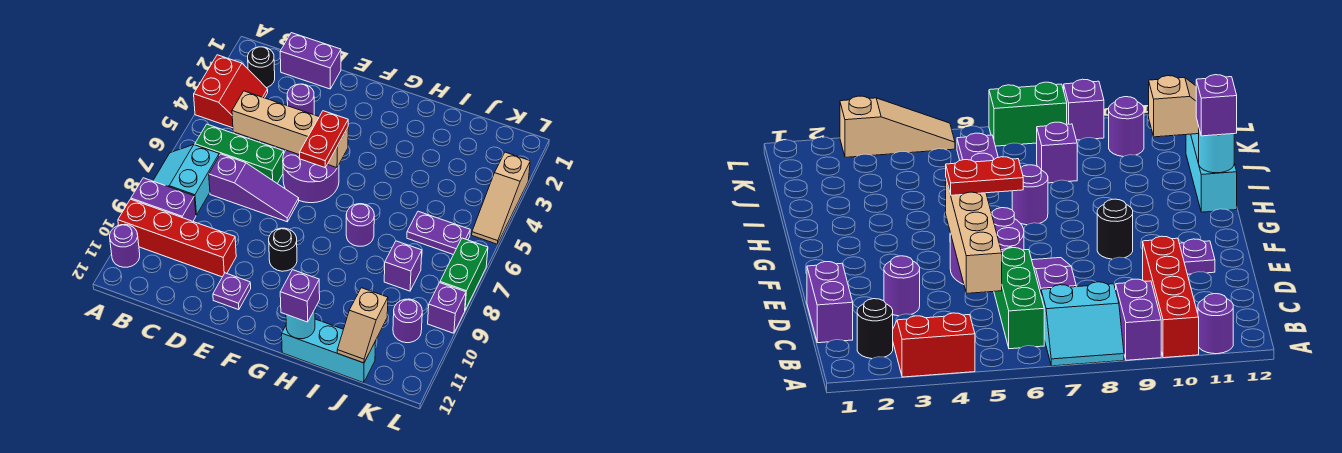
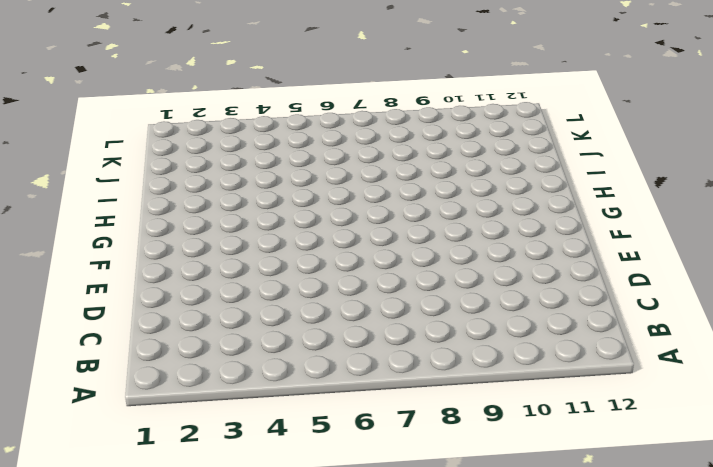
none -> red slope A3:B4 level 1 top A
none -> cyan slope A7:B8 level 1 top B
none -> purple brick A9:B9 level 1

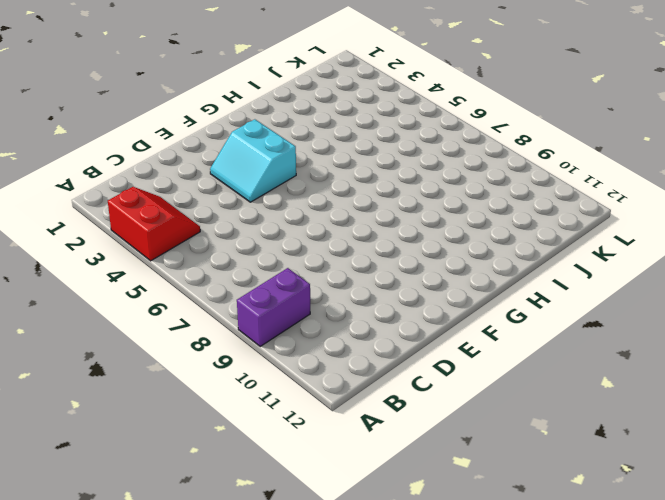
cyan slope E3:F4 level 1 top F -> cyan slope A7:B8 level 1 top B
none -> red brick A10:D10 level 1
none -> purple round brick A11 level 1
none -> black round brick B2 level 1

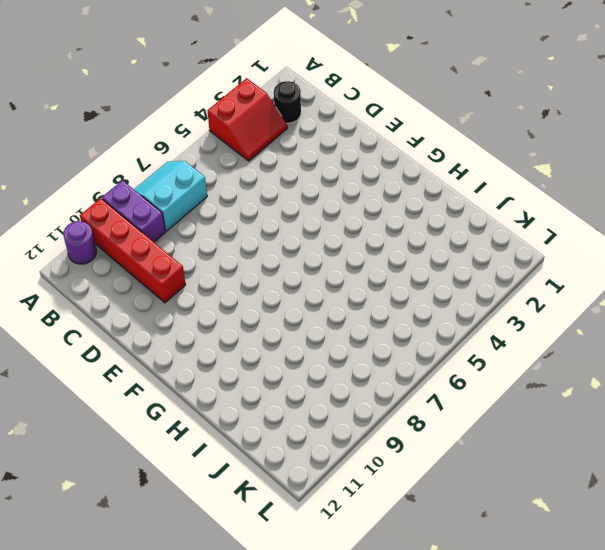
none -> green brick B6:D6 level 1
none -> purple brick C1:D1 level 1
none -> purple slope C7:E7 level 1 top C

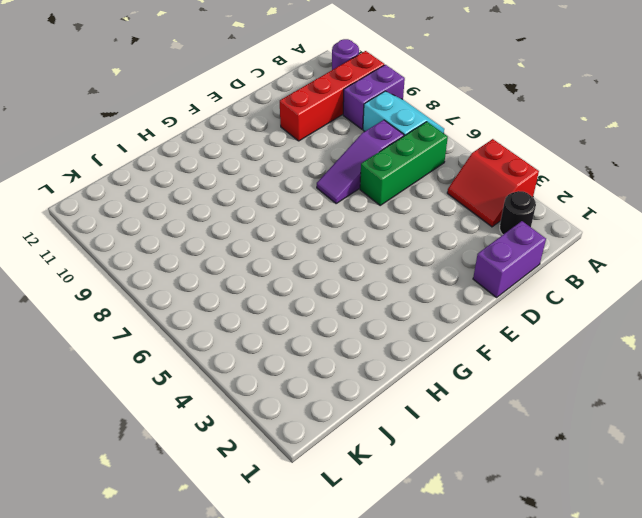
none -> purple round brick D3 level 1
none -> purple round brick E5:F6 level 1
none -> purple plate E11 level 1

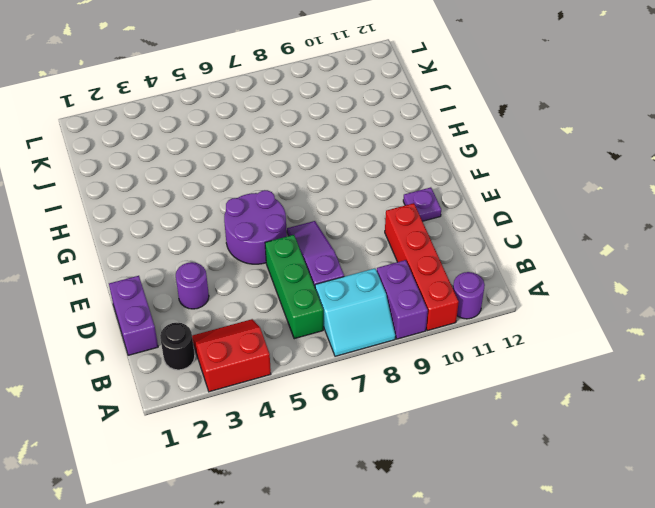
none -> black round brick F9 level 1
none -> purple round brick H7 level 1
none -> cyan brick H12:J12 level 1

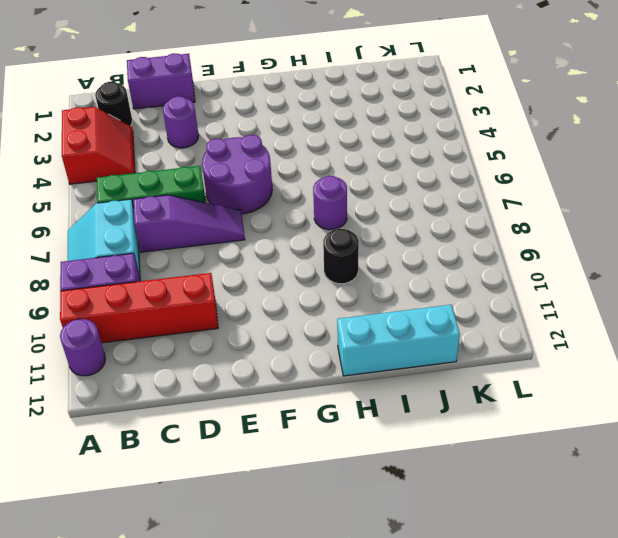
black round brick H9 level 1 -> black round brick F9 level 1
none -> purple plate E11 level 1
none -> purple plate J6:K6 level 1
none -> purple brick J8 level 1

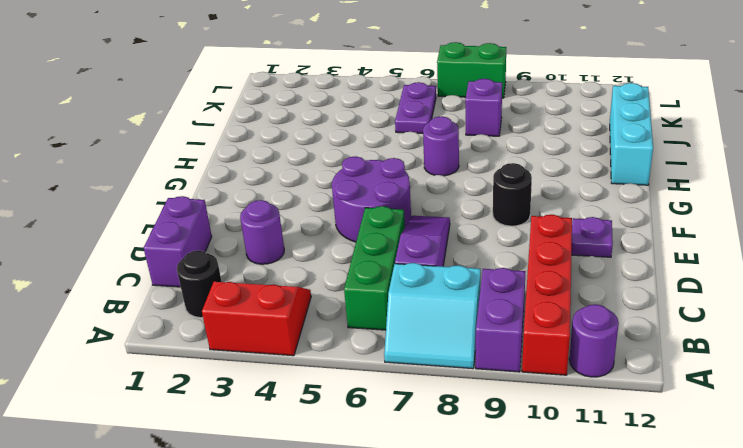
none -> purple round brick K10 level 1
none -> tan slope L3:L5 level 1 top 3
none -> purple brick L9 level 1

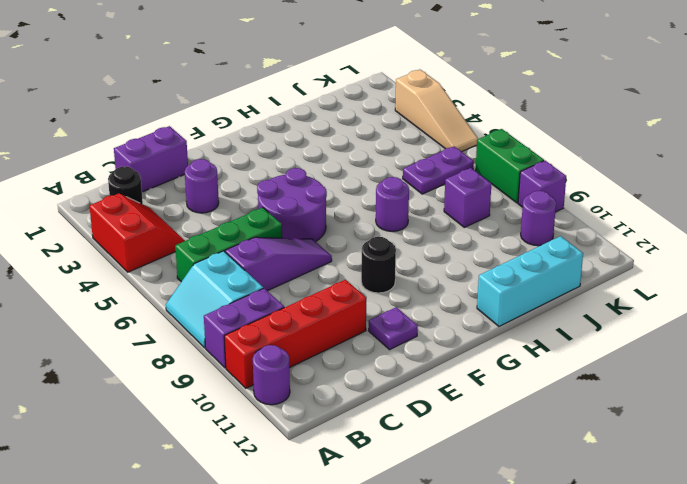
none -> tan brick C5:F5 level 2
none -> cyan round brick H12 level 2
none -> tan slope J11:J12 level 2 top 11

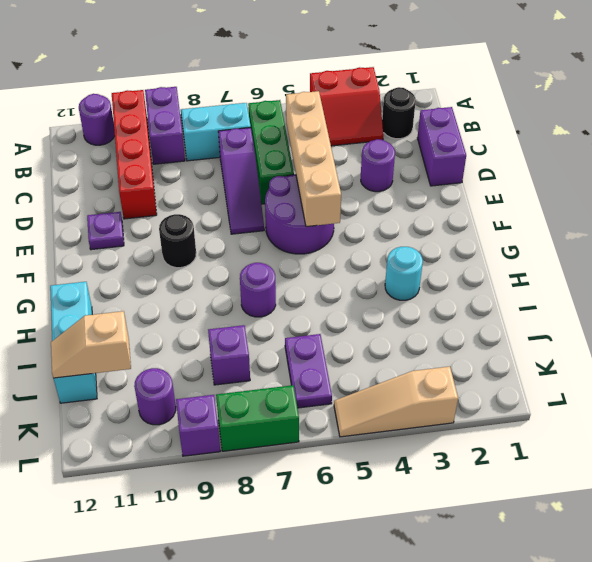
cyan round brick H3 level 1 -> cyan round brick H12 level 2
none -> red plate F5:F6 level 3
none -> purple brick H12 level 3

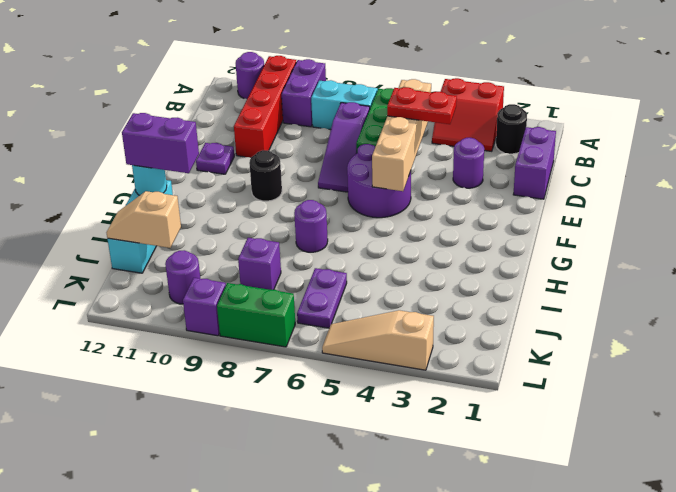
red plate D4:D5 level 3 -> red plate F5:F6 level 3
purple brick H11:H12 level 3 -> purple brick H12 level 3

